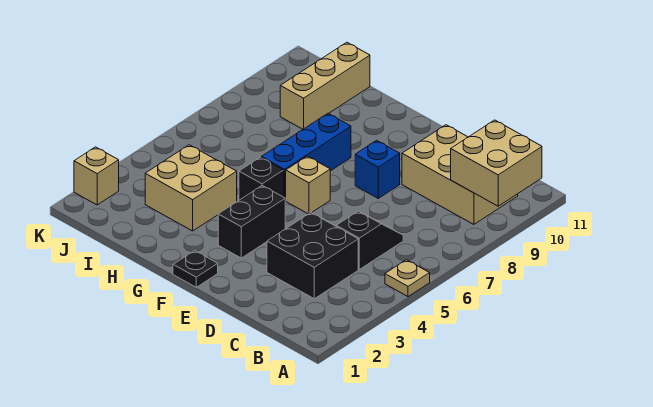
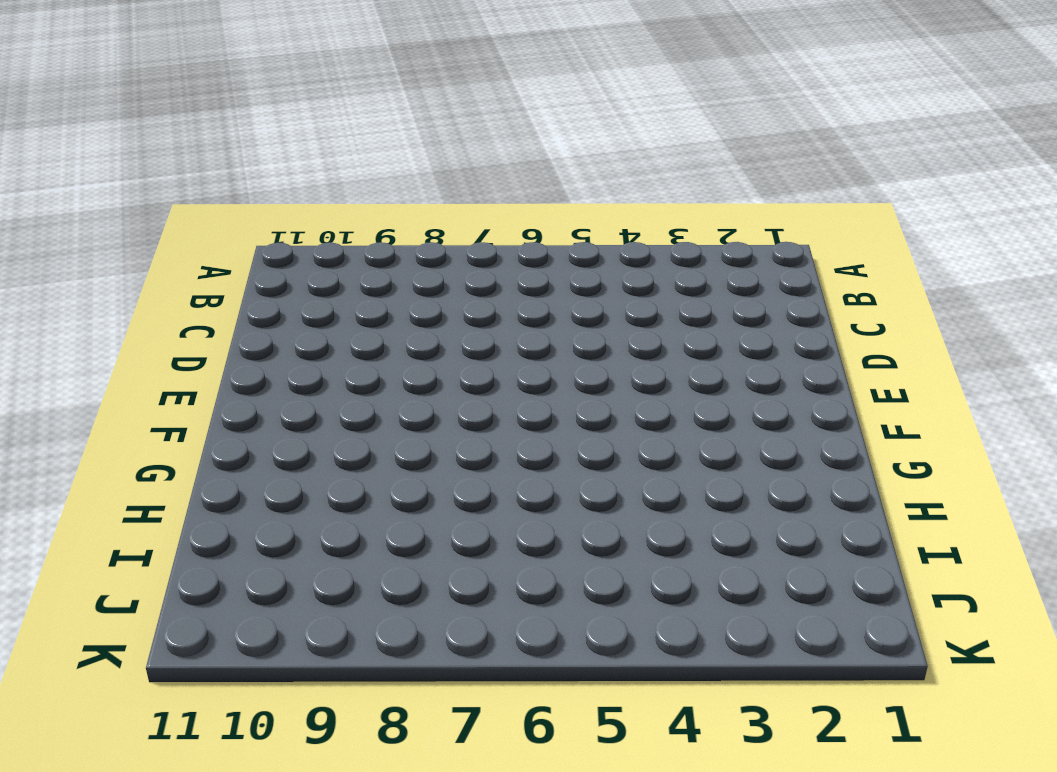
none -> tan plate A5 level 1
none -> tan brick B9:D10 level 1
none -> black brick C3:D4 level 1

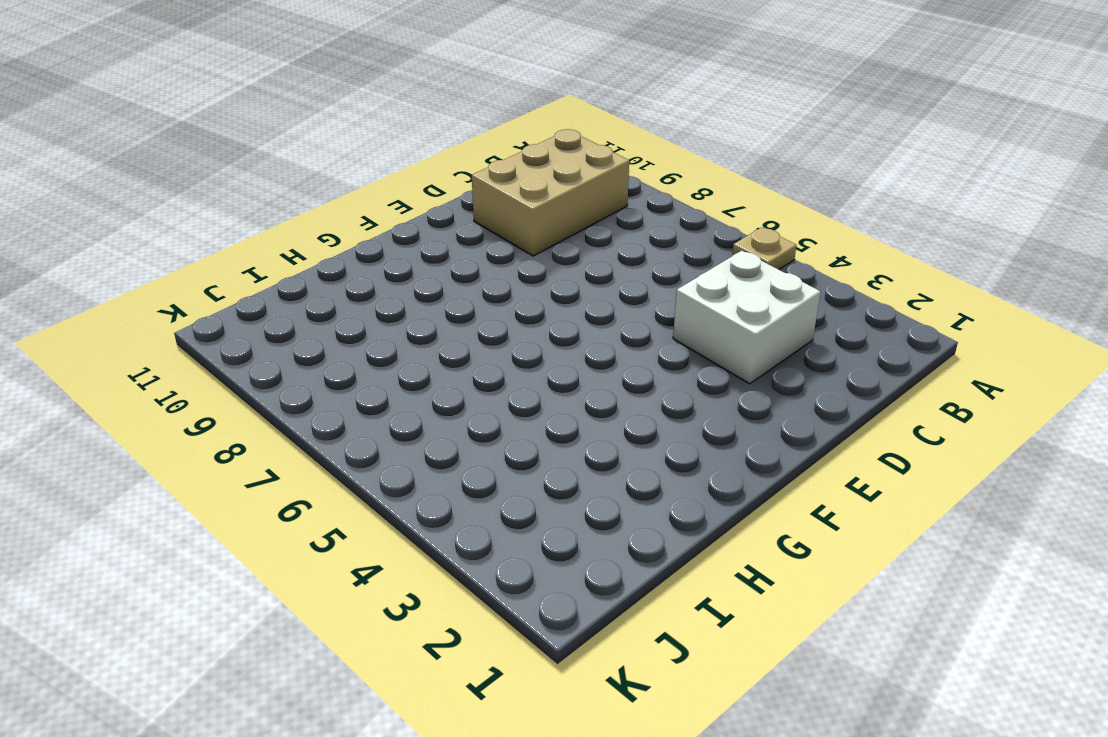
white brick C3:D4 level 1 -> black brick C3:D4 level 1
none -> black slope C5:C6 level 1 top 5
none -> blue brick E8 level 1
none -> black plate F1 level 1

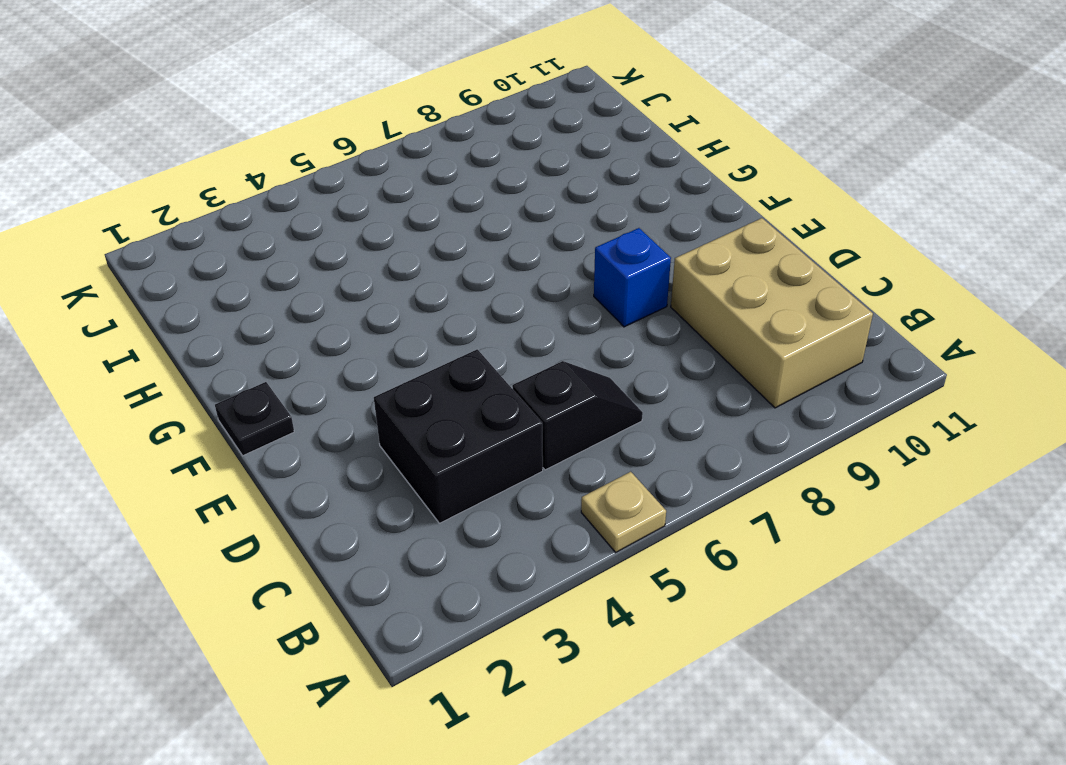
none -> black brick F3:F4 level 1
none -> tan brick F6 level 1
none -> black brick G5 level 1

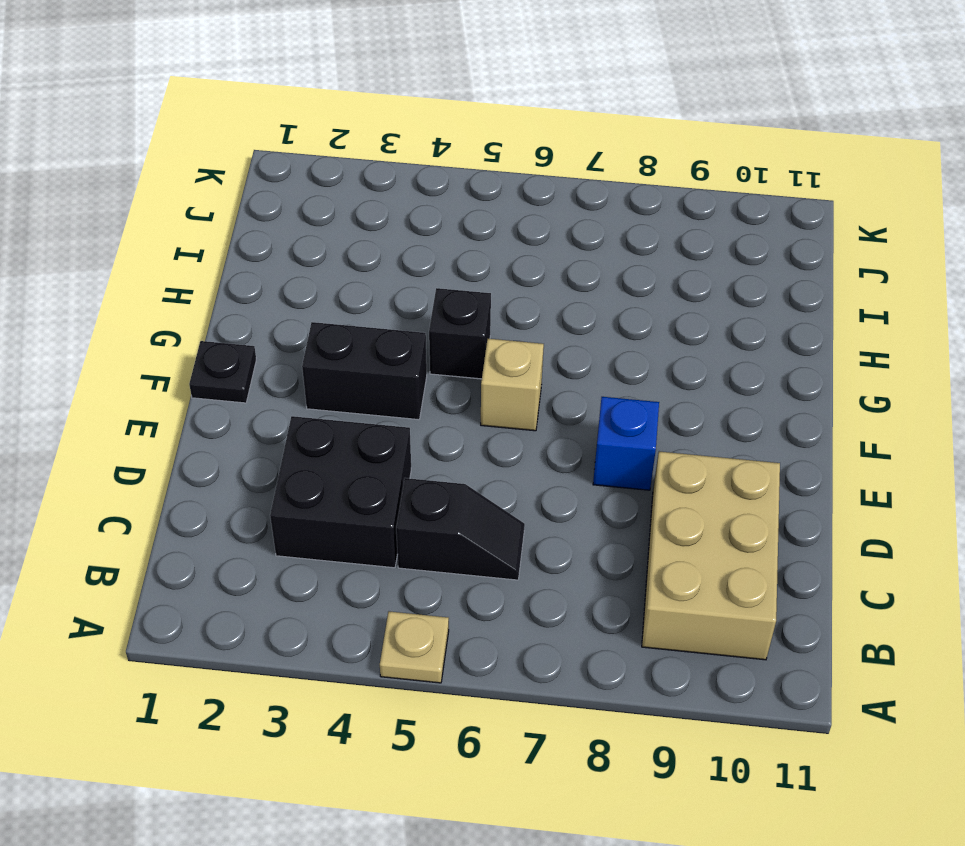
none -> blue brick G6:G8 level 1
none -> tan brick H3:I4 level 1
none -> tan brick I9:I11 level 1

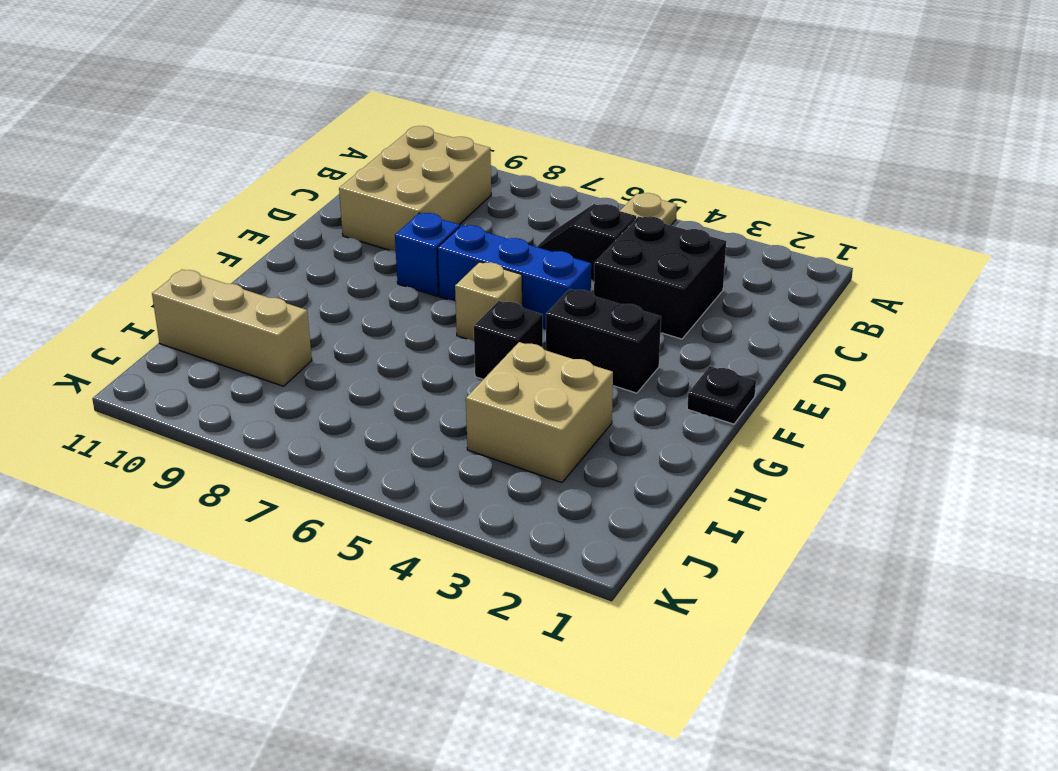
blue brick E5:E7 level 1 -> blue brick G6:G8 level 1
none -> tan brick K2 level 1
none -> tan brick A9:B10 level 2

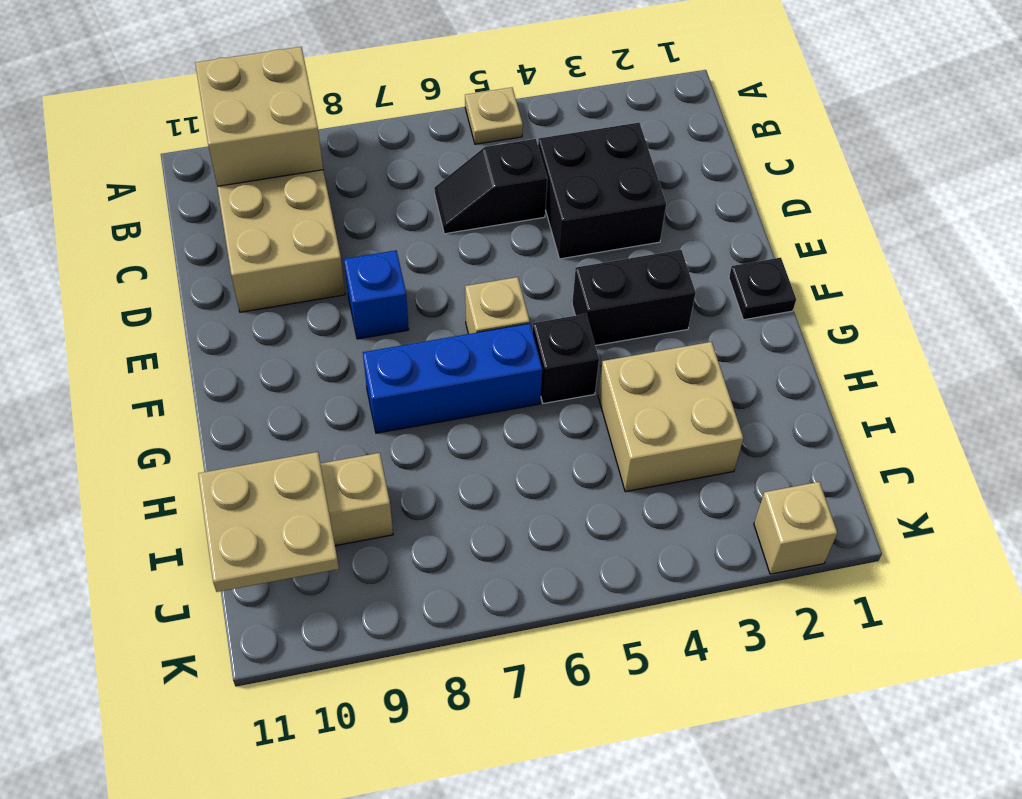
tan plate I10:J11 level 2 -> none

